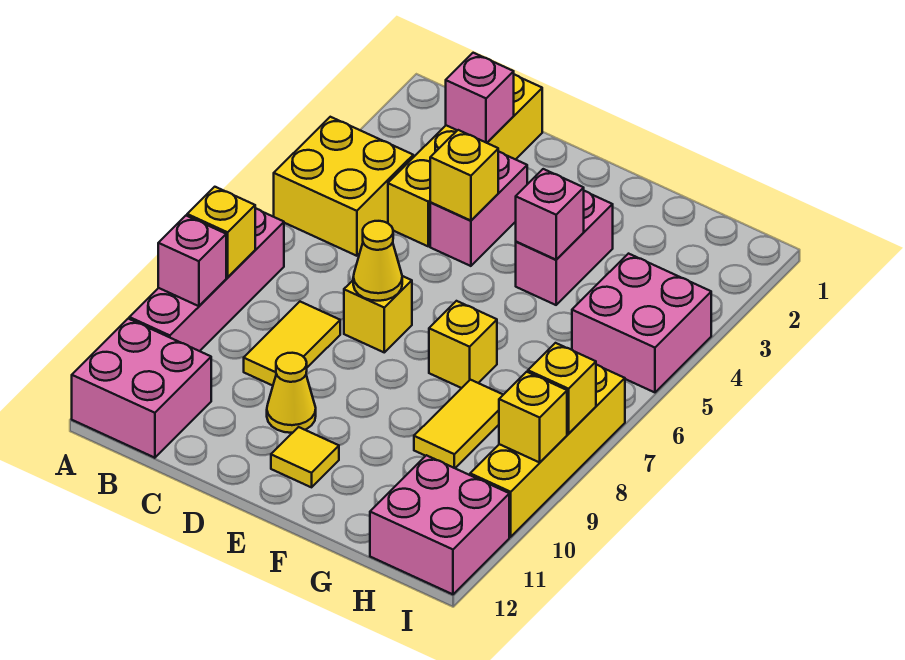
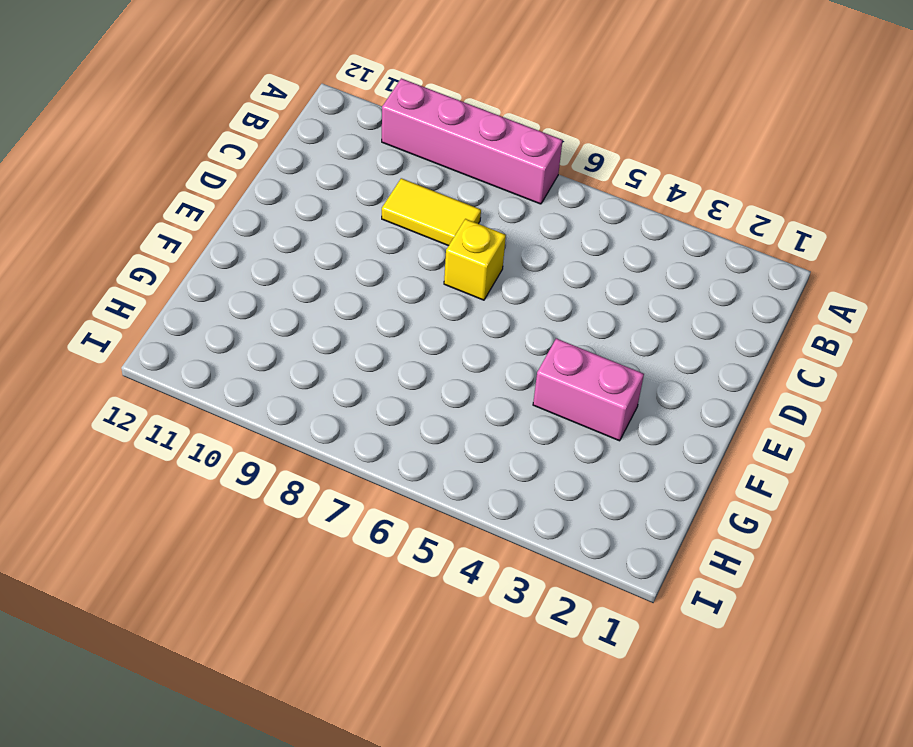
none -> yellow brick A4:B5 level 1
none -> pink brick A11:B12 level 1
none -> yellow brick C1:C4 level 1

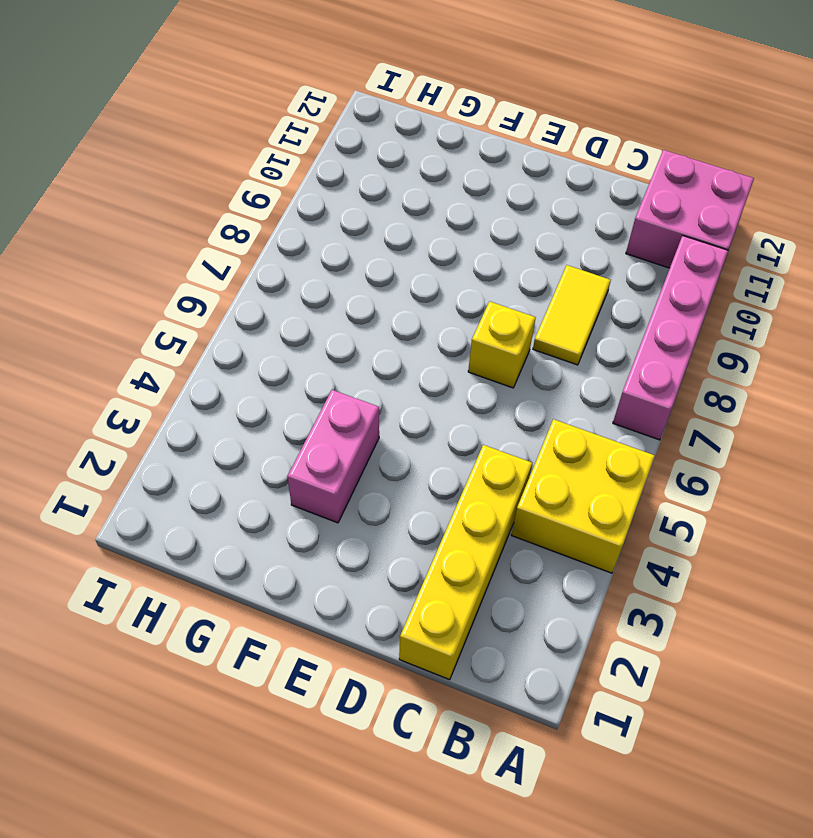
none -> pink brick D3:D4 level 1
none -> yellow cone D10 level 1
none -> yellow tile E11 level 1

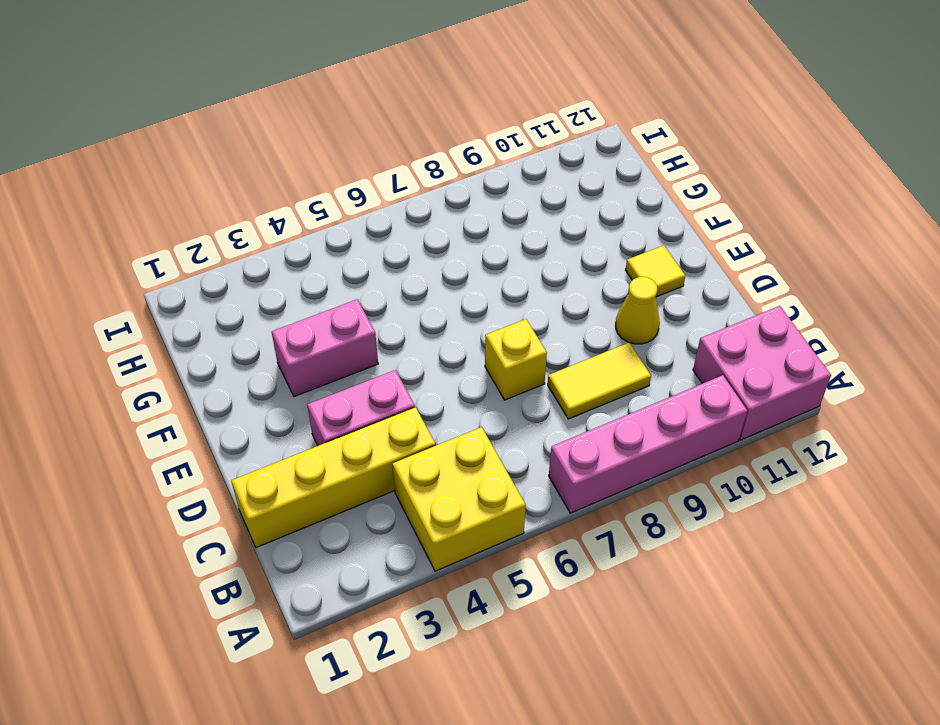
none -> yellow brick F7 level 1
none -> yellow tile G8:G9 level 1
none -> pink brick H4:I5 level 1

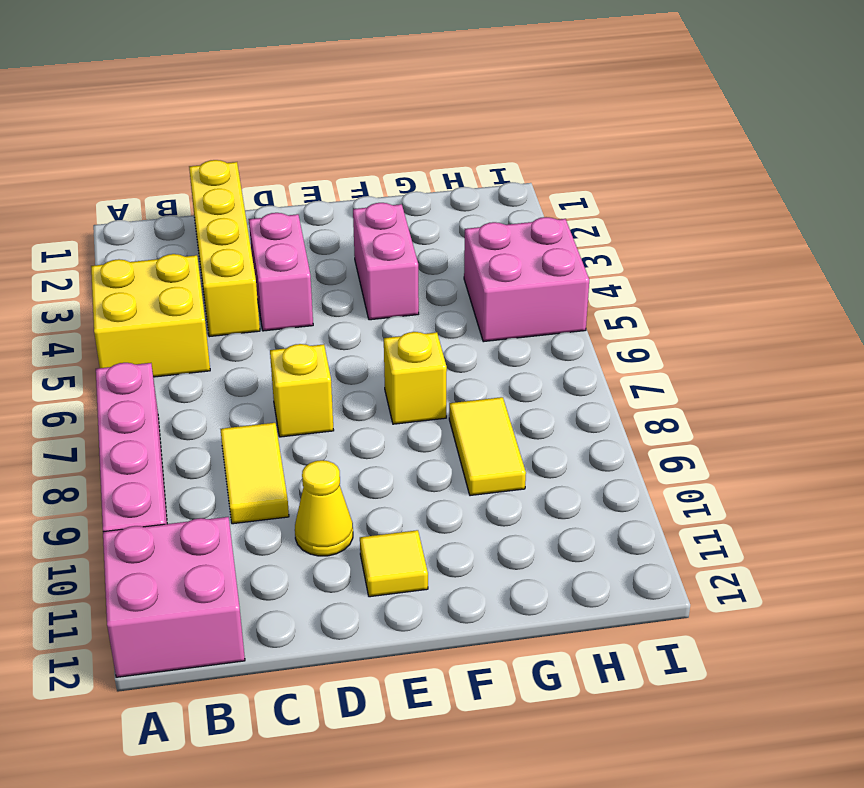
none -> pink brick H11:I12 level 1
none -> yellow brick I7:I10 level 1
none -> yellow brick A8 level 2

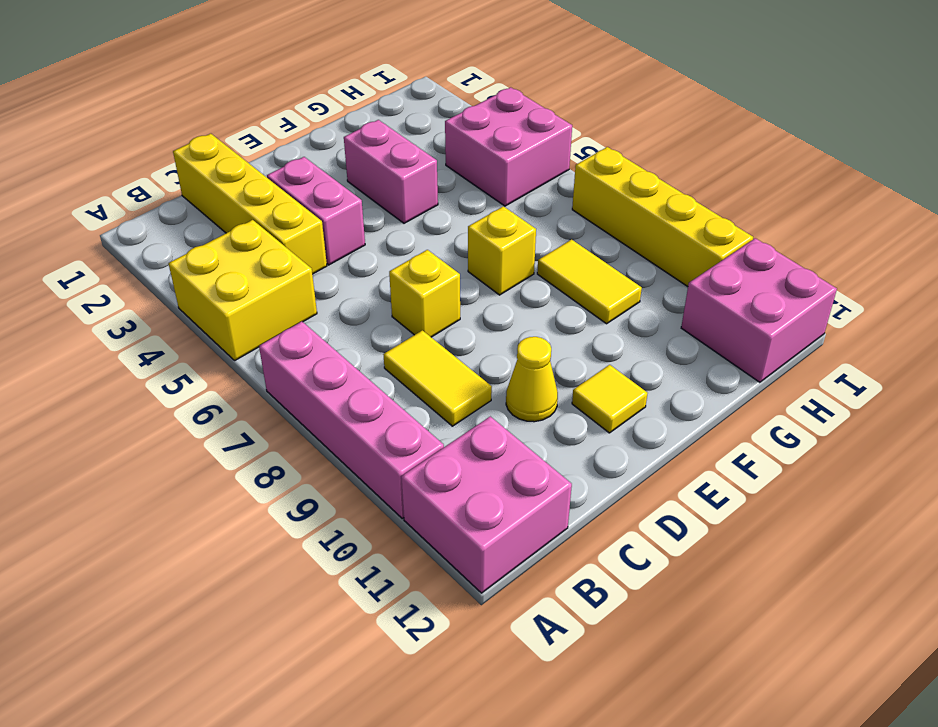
none -> yellow brick A8 level 2
none -> pink brick A9 level 2
none -> pink brick C2 level 2

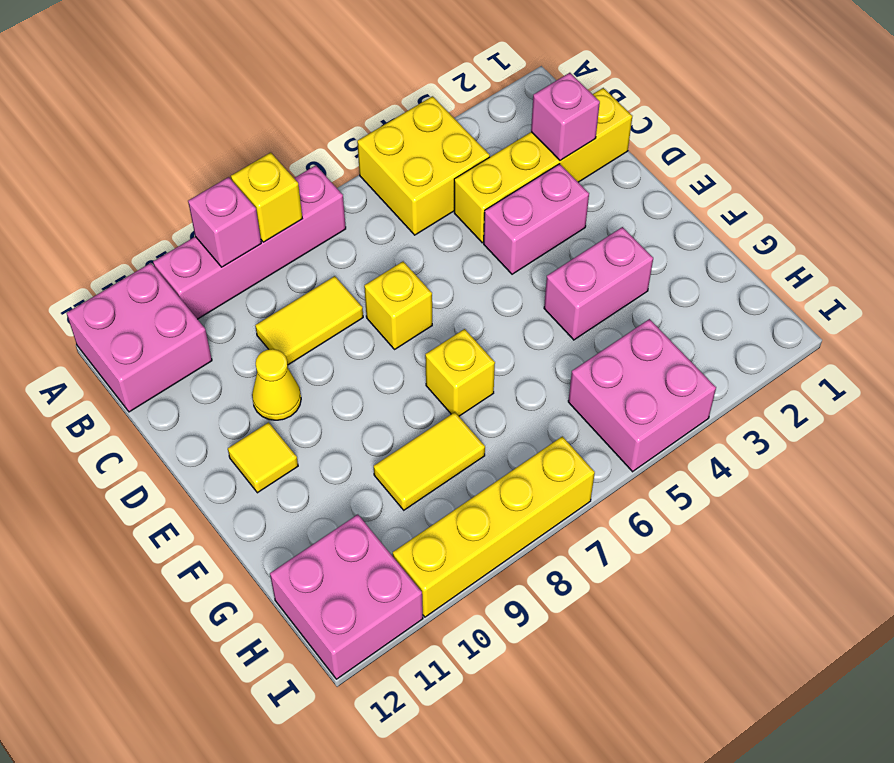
none -> yellow brick D4 level 2
none -> yellow cone D7 level 2
none -> pink brick F4 level 2

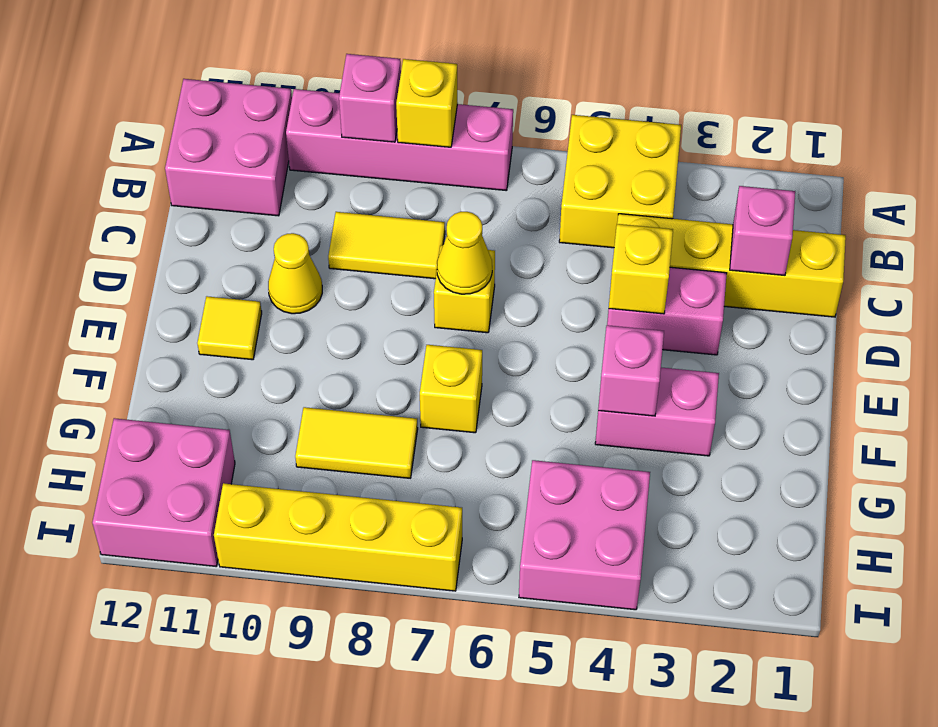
none -> yellow brick I8 level 2
none -> yellow brick I9 level 2

